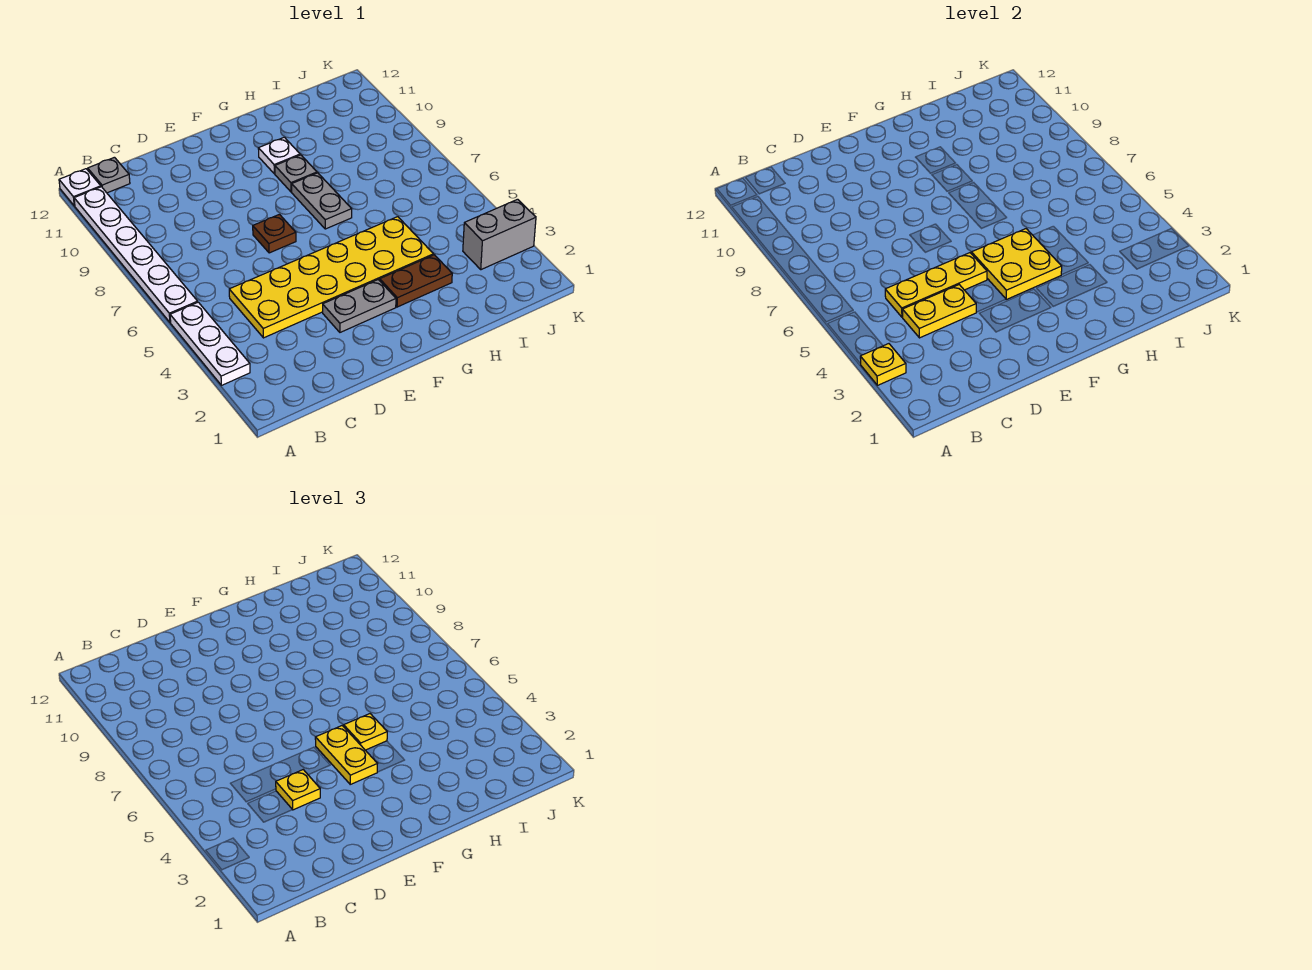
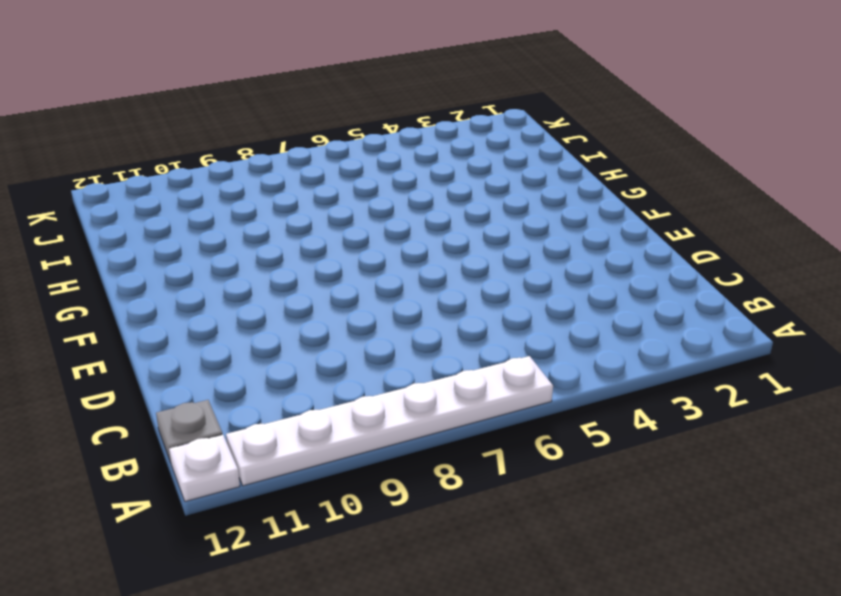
none -> white plate A3:A5 level 1
none -> yellow plate C4:H5 level 1
none -> grey plate E3:F3 level 1

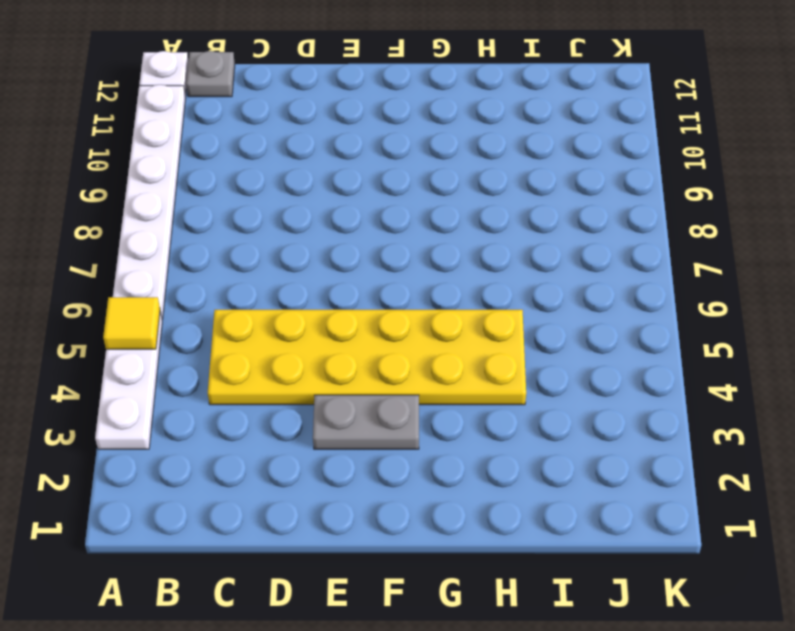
yellow tile A5 level 2 -> none
none -> brown plate E7 level 1
none -> brown plate G3:H3 level 1
none -> grey plate G7:G8 level 1

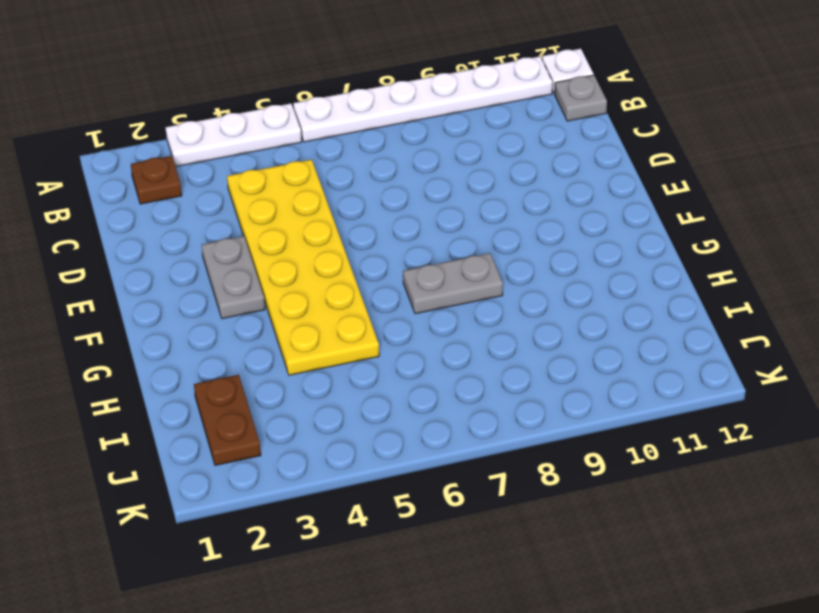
brown plate B2 level 1 -> brown plate E7 level 1
brown plate I2:J2 level 1 -> brown plate G3:H3 level 1
none -> grey plate G9 level 1
none -> white plate G10 level 1
none -> grey brick J3:K3 level 1

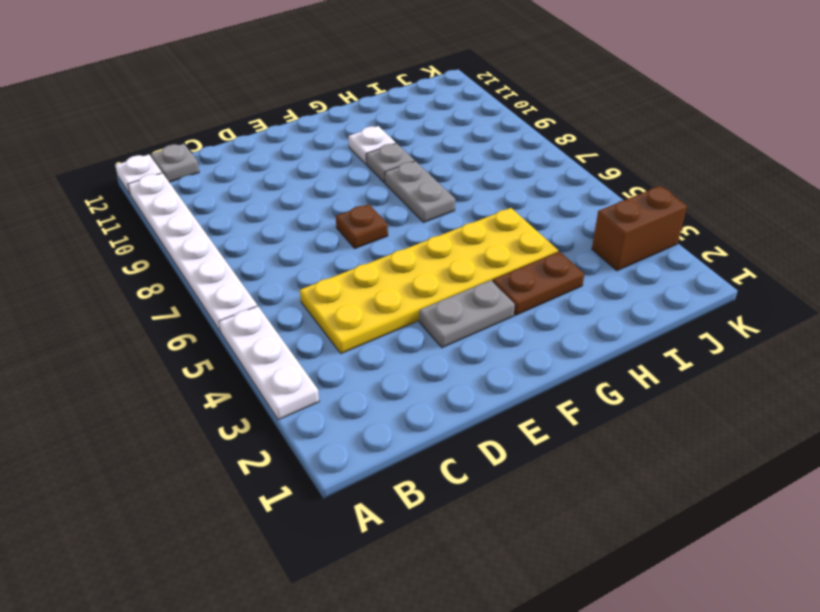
brown brick J3:K3 level 1 -> grey brick J3:K3 level 1
none -> yellow plate A3 level 2
none -> yellow plate C4:D4 level 2
none -> yellow plate C5:E5 level 2

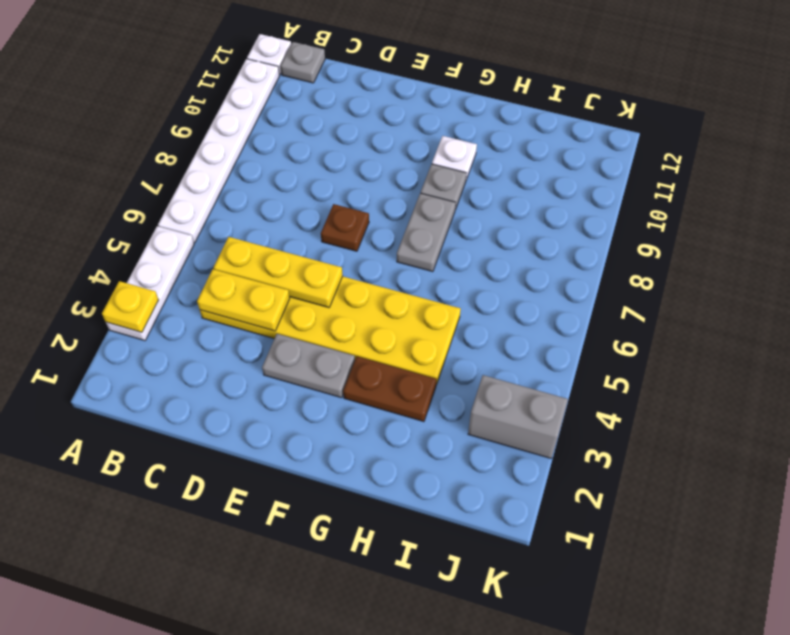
none -> yellow plate F4:G5 level 2
none -> yellow plate D4 level 3
none -> yellow plate F4:F5 level 3

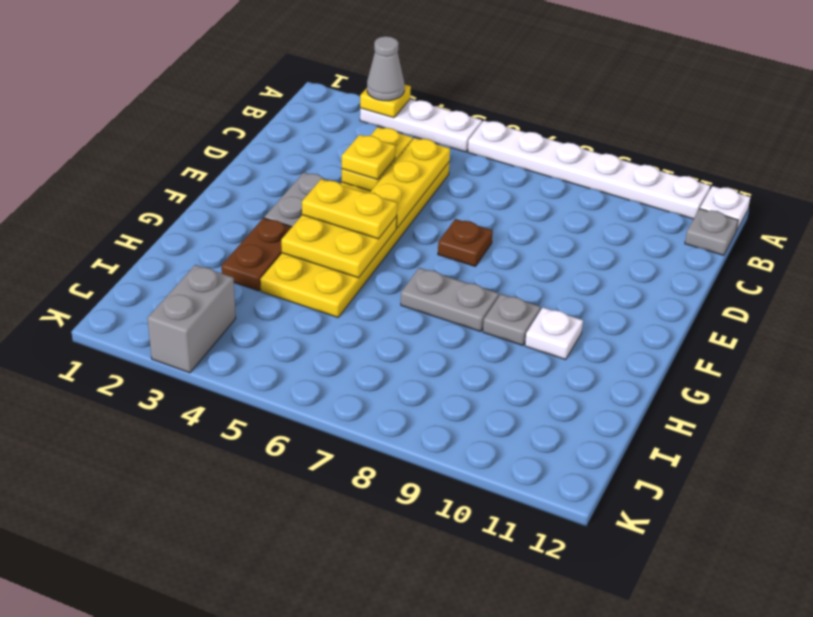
grey cone A3 level 3 -> none
none -> yellow plate G5 level 3

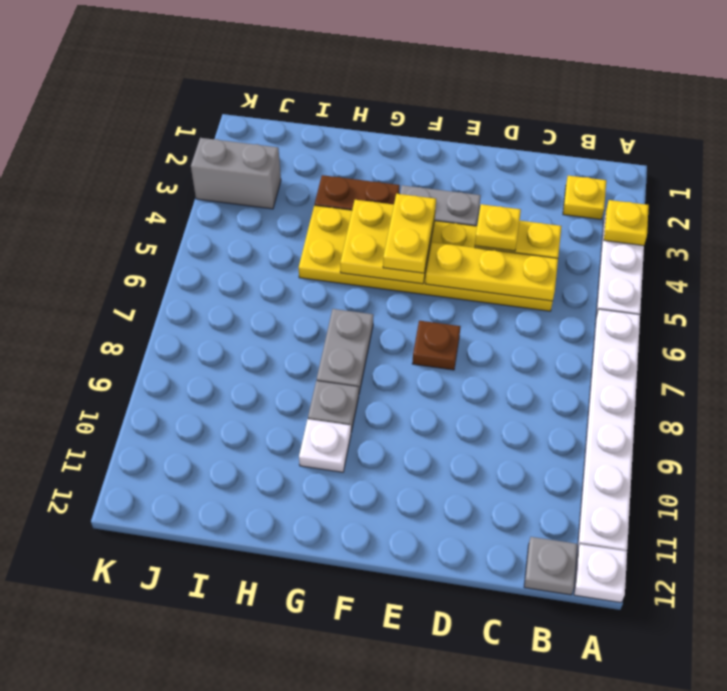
yellow plate B2 level 1 -> yellow plate G5 level 3

